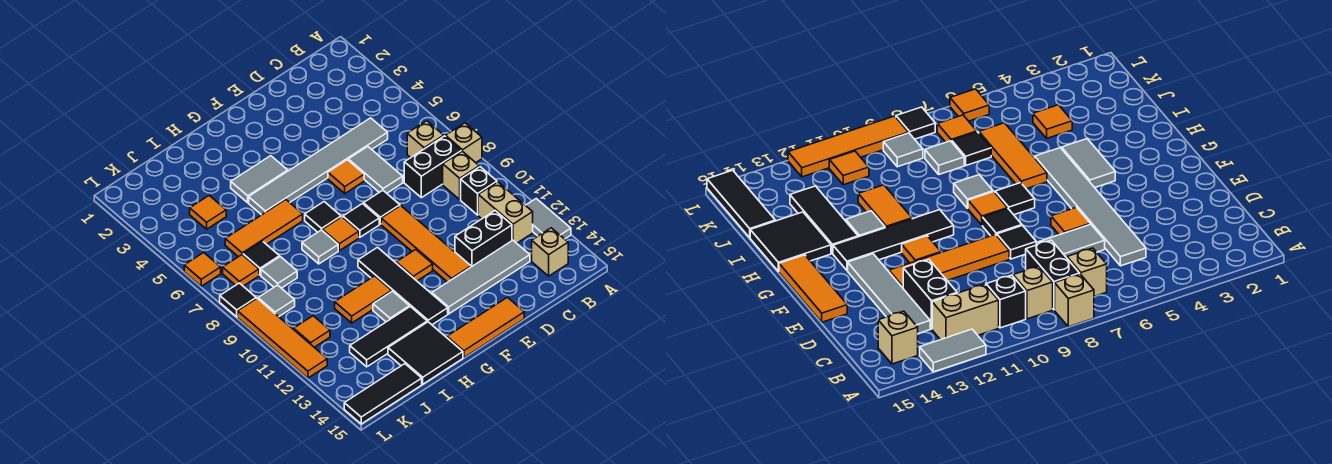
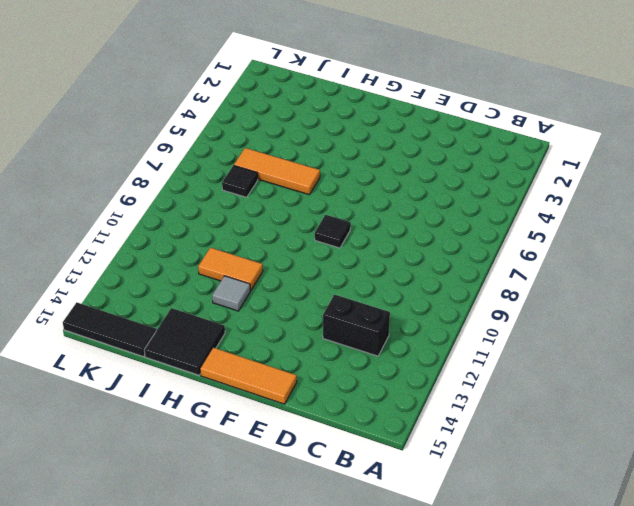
none -> tan brick A8 level 1
none -> grey tile A12:A13 level 1
none -> tan brick B7 level 1
none -> black brick B8:C8 level 1

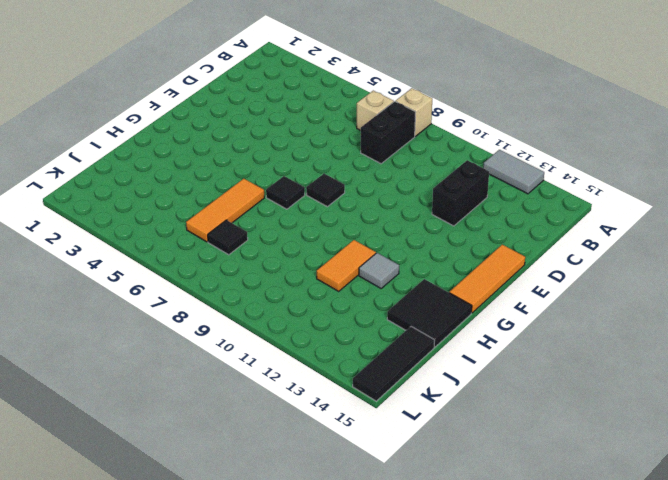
none -> tan brick B9 level 1
none -> black brick B10 level 1
none -> tan brick B11:B12 level 1
none -> tan brick B14 level 1

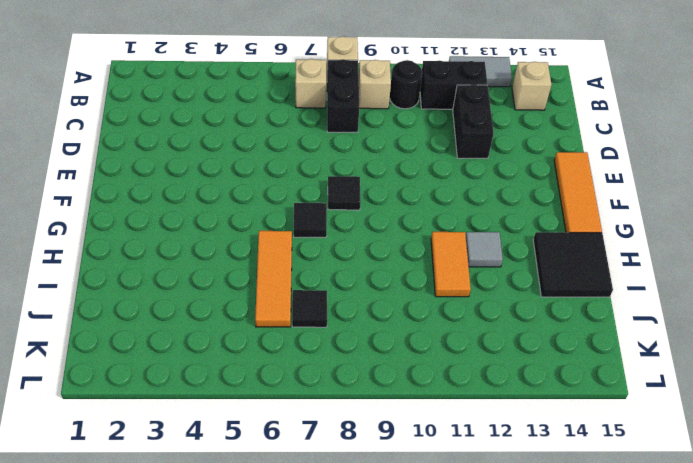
black round brick B10 level 1 -> black brick B10 level 1
black brick B11:B12 level 1 -> tan brick B11:B12 level 1
none -> grey tile C5:H5 level 1
none -> grey tile C13:F13 level 1
none -> grey tile D6:D7 level 1
none -> orange tile E6 level 1

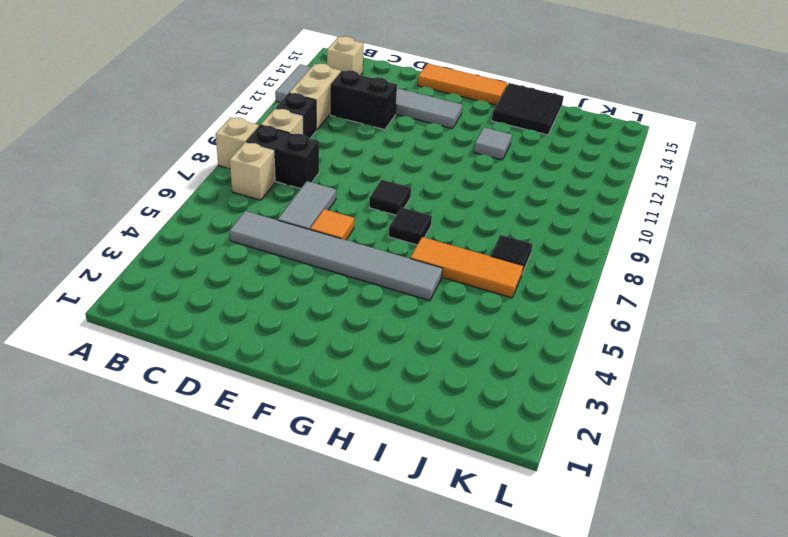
none -> black tile E8 level 1
none -> orange tile E9:E12 level 1
none -> orange tile F11 level 1
none -> grey tile G4:H4 level 1

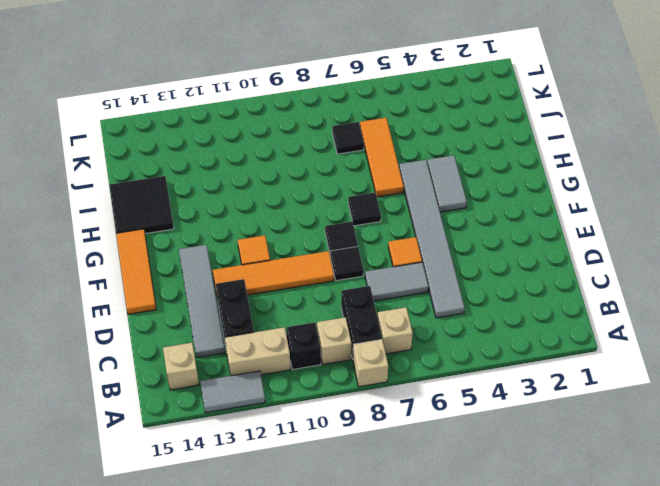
none -> orange tile G8 level 1
none -> black tile G10:G13 level 1
none -> grey tile H8 level 1
none -> orange tile H11:I11 level 1

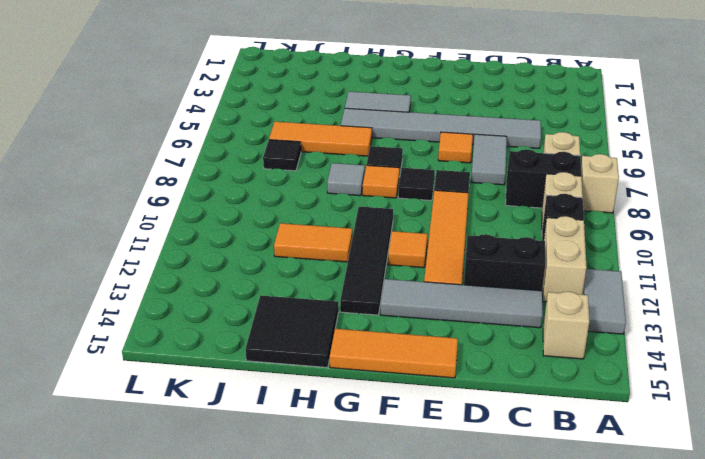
none -> grey tile H12 level 1
none -> black tile H13:J13 level 1
none -> orange tile J4 level 1
none -> grey tile J8 level 1

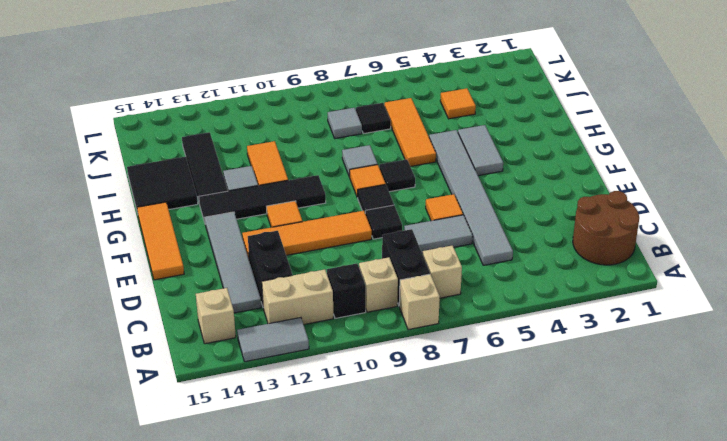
brown round brick B1:C2 level 1 -> none
none -> black tile J15:L15 level 1
none -> orange tile K7 level 1
none -> grey tile K9 level 1
none -> orange tile K11 level 1

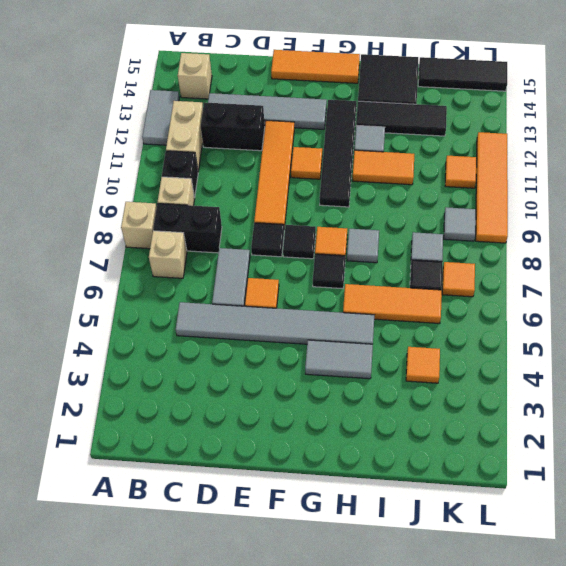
none -> orange tile L6 level 1
none -> black tile L8 level 1

